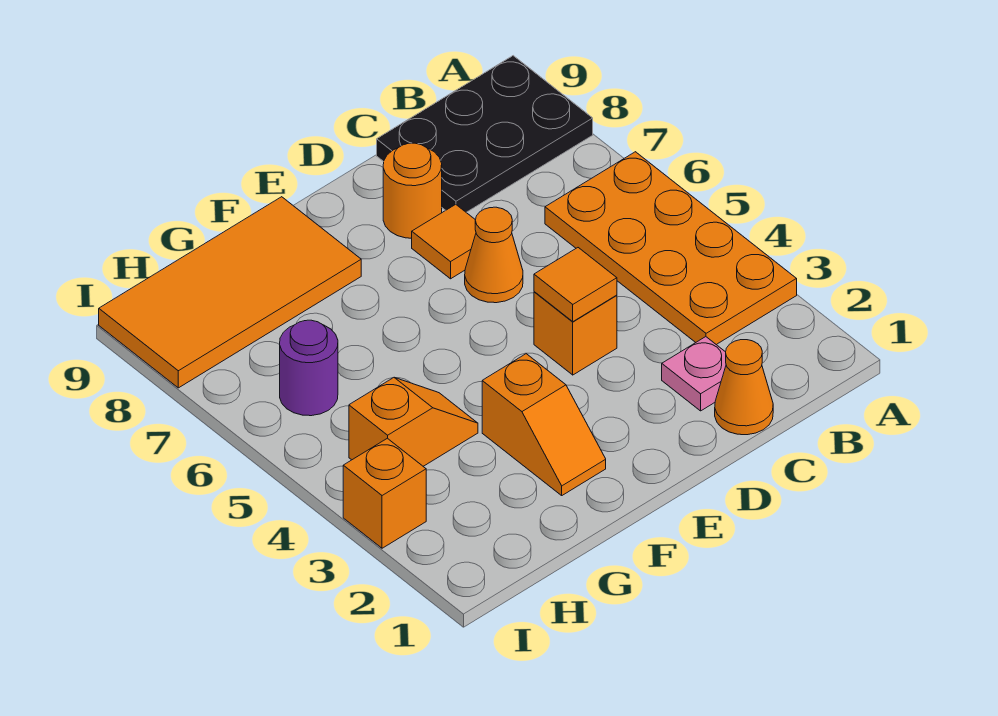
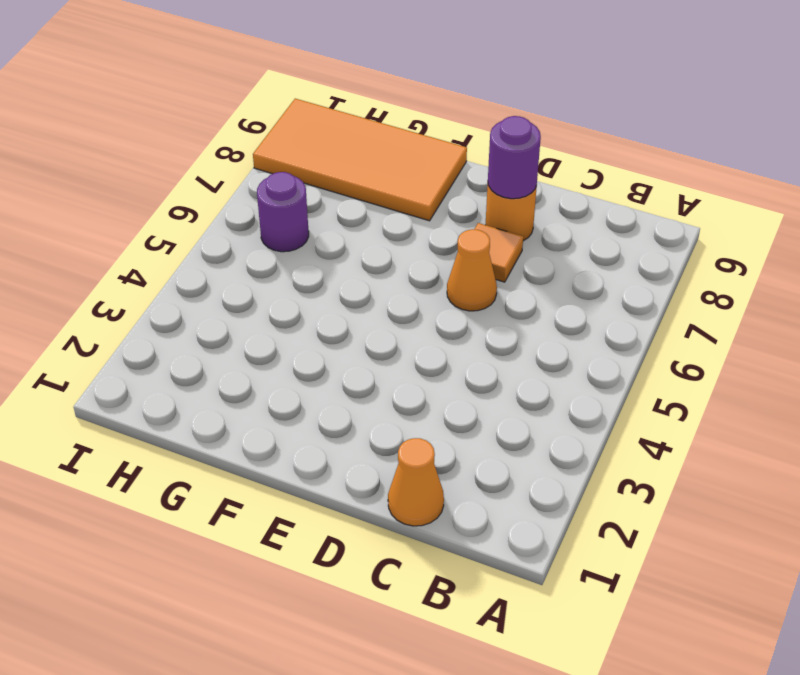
purple round brick D8 level 2 -> none
none -> orange plate A3:B6 level 1
none -> black plate A8:C9 level 1
none -> pink plate C2 level 1

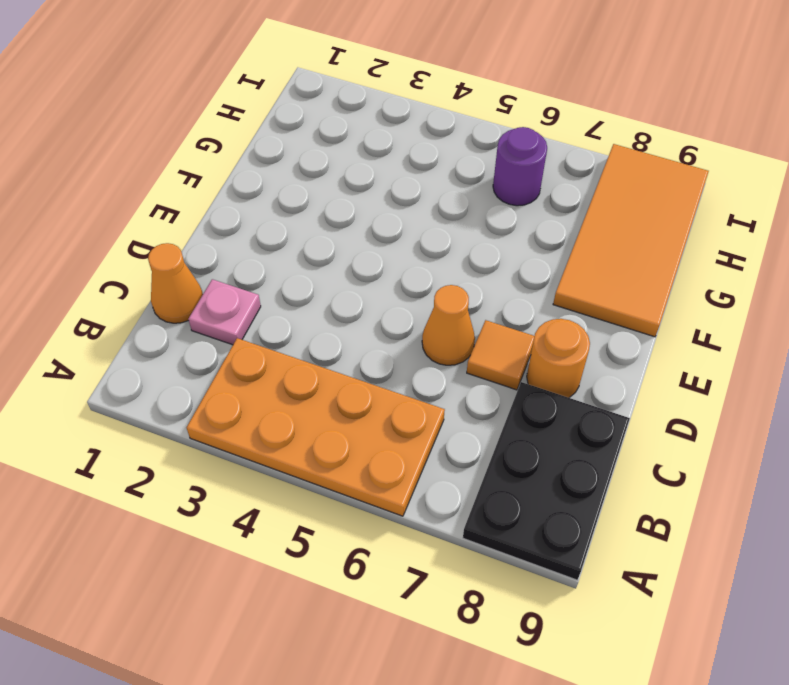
none -> orange brick D4 level 1
none -> orange slope F2:F3 level 1 top 3
none -> orange slope G4:H4 level 1 top H

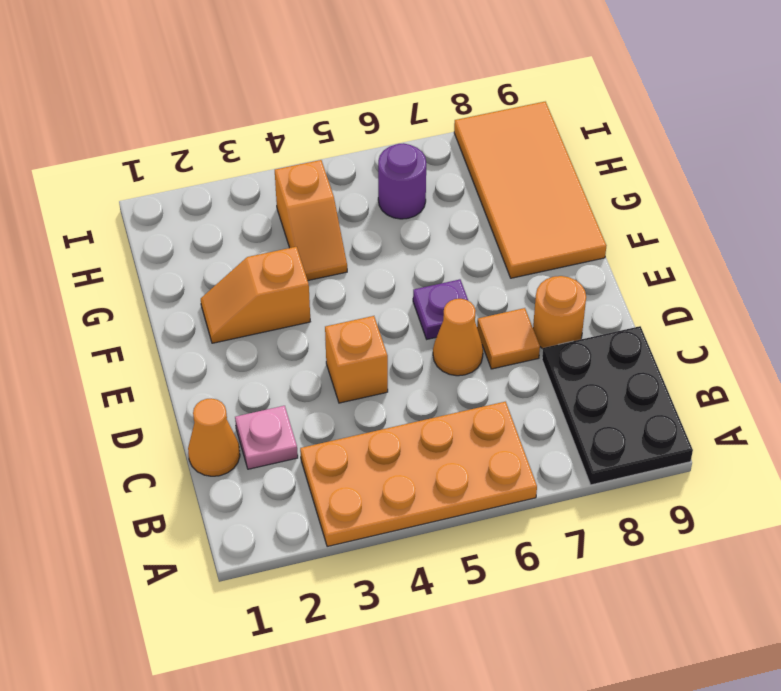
purple plate E6 level 1 -> none
none -> orange brick I3 level 1
none -> orange tile D4 level 2

